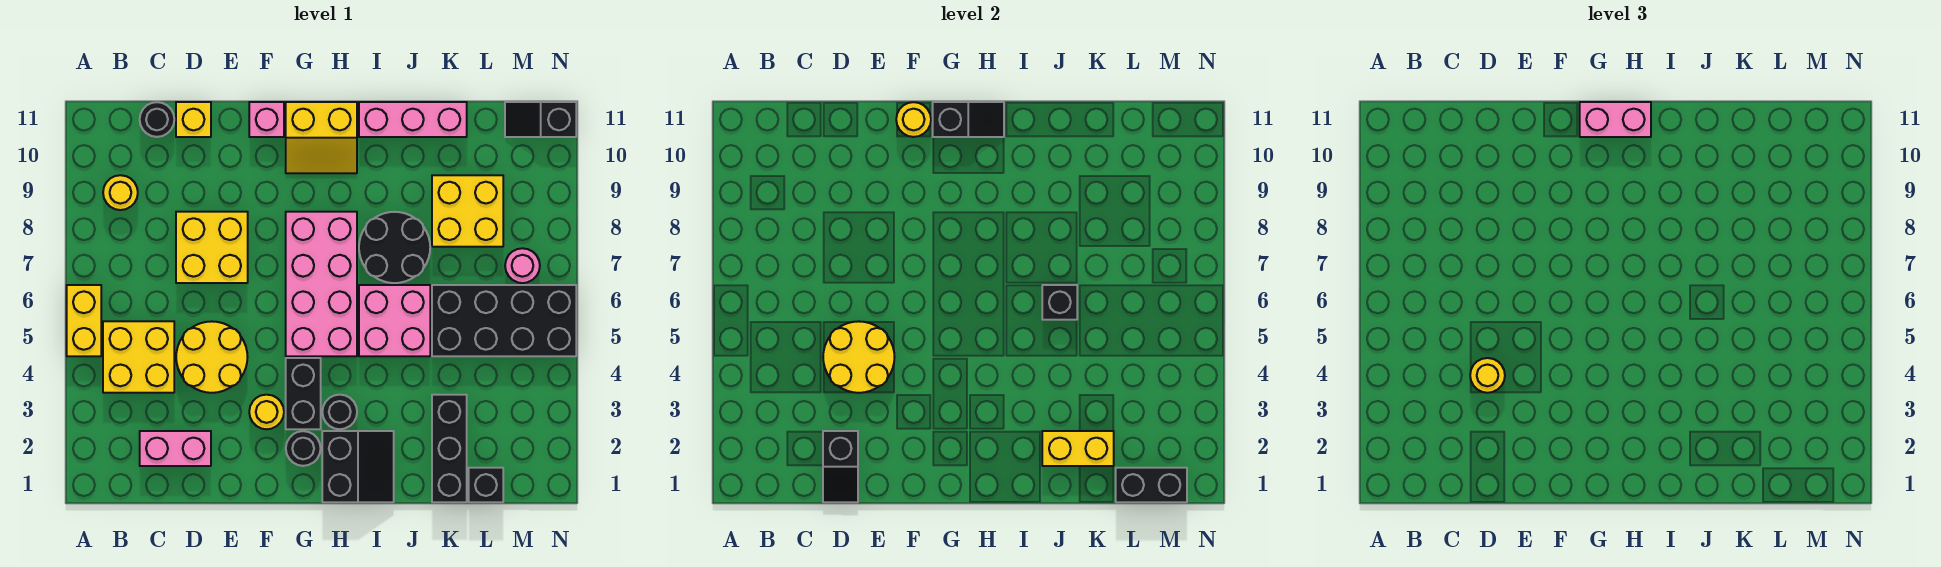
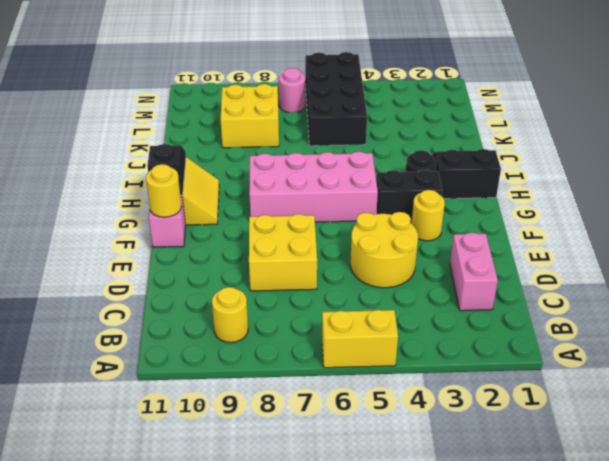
none -> yellow brick B4:C5 level 1
none -> black round brick C11 level 1
none -> yellow brick D11 level 1
none -> black round brick G2 level 1

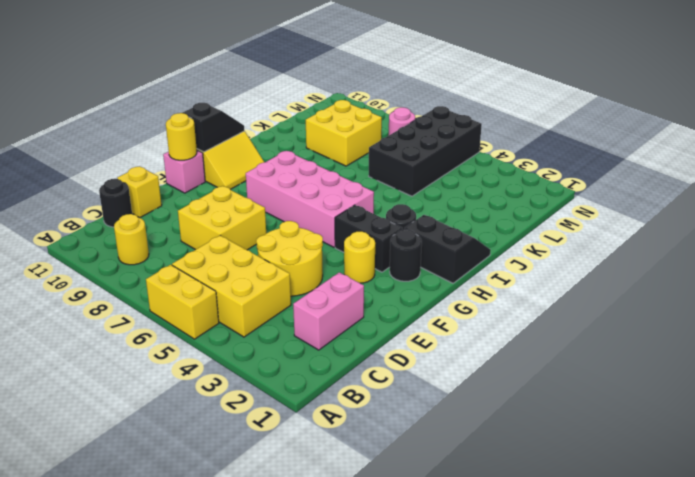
yellow brick B4:C6 level 1 -> yellow brick B4:C5 level 1
none -> pink brick I5:J6 level 1
none -> black round brick I7:J8 level 1
none -> pink brick I11:K11 level 1
none -> black brick K1:K3 level 1

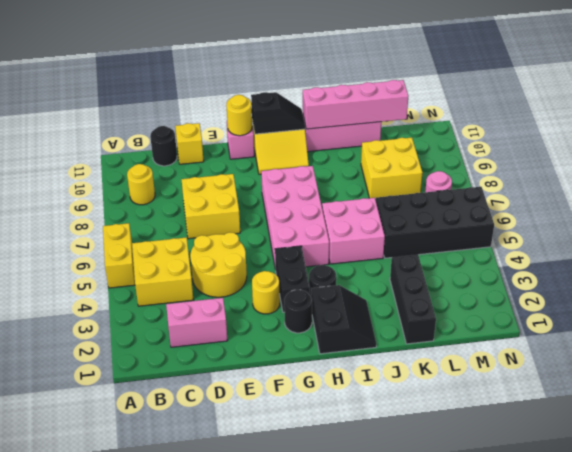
pink brick I11:L11 level 2 -> none
none -> black round brick I7:J8 level 1
none -> black brick L1 level 1
none -> black slope M11:N11 level 1 top N
none -> black slope D1:D2 level 2 top 2

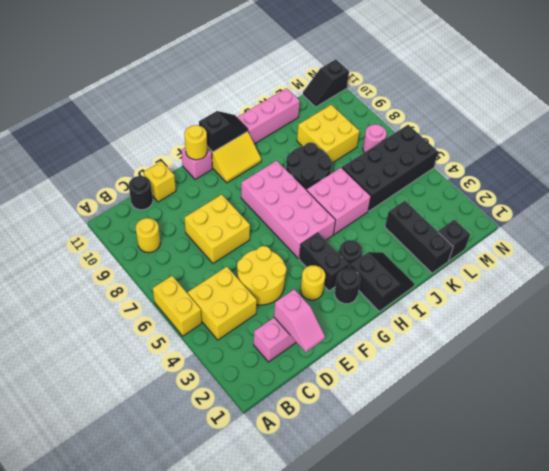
pink slope D1:D2 level 2 top 2 -> black slope D1:D2 level 2 top 2
none -> yellow round brick D4:E5 level 2
none -> yellow brick J2:K2 level 2
none -> black brick J6 level 2
none -> black brick L1:M1 level 2

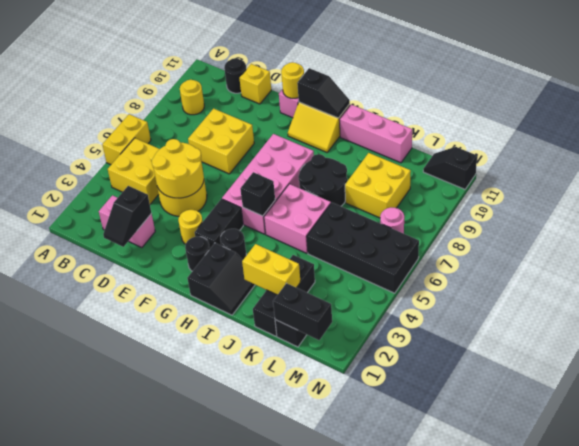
black brick H5 level 2 -> black brick J6 level 2
none -> yellow round brick D4 level 3
none -> pink brick G11:H11 level 3

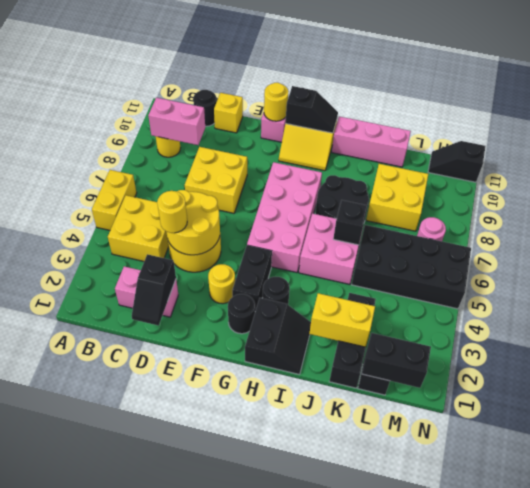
pink brick B9:C9 level 2 -> pink brick G11:H11 level 3

